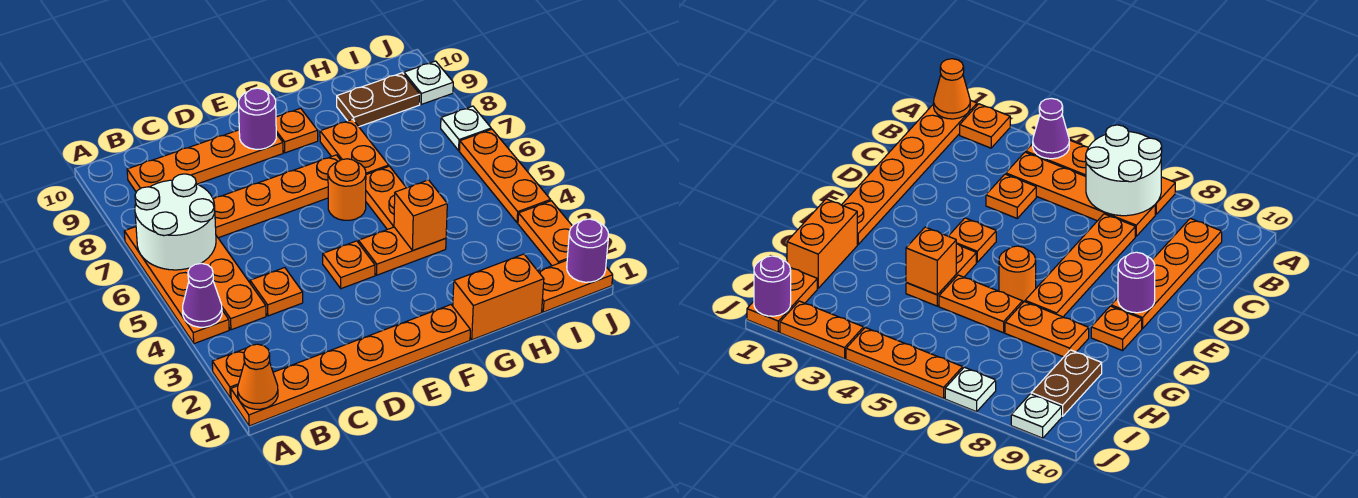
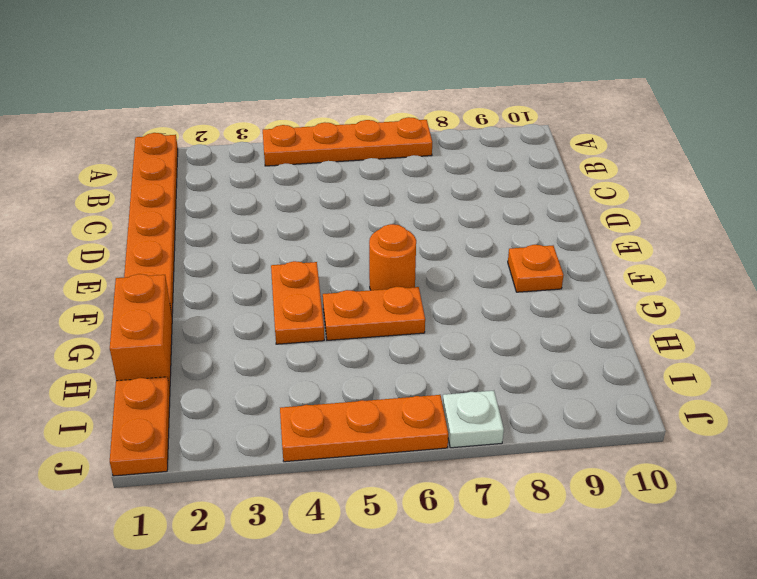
none -> orange plate A2 level 1
none -> orange plate B4:B7 level 1
none -> orange plate B9:E9 level 1

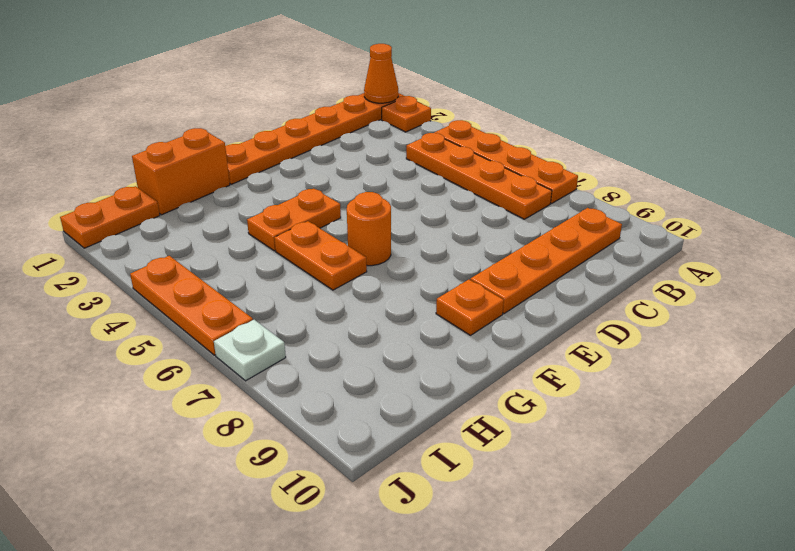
none -> orange plate C4 level 1
none -> orange plate C7:F7 level 1
none -> orange plate E4 level 1

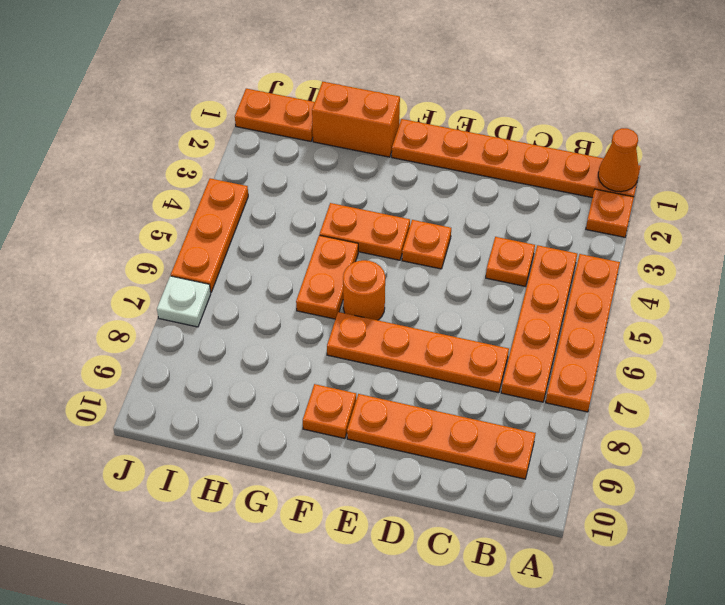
none -> orange plate G7:G8 level 1
none -> brown plate H9:I9 level 1
none -> orange plate J2:J3 level 1

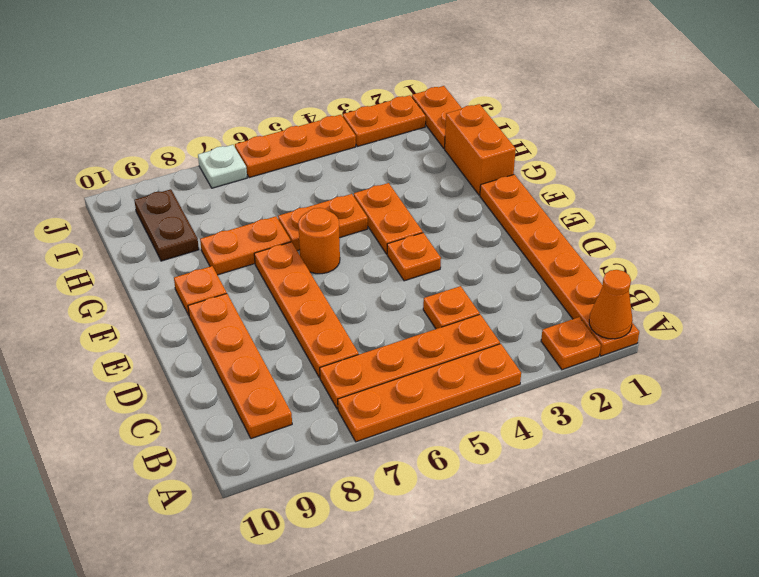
none -> white plate J9 level 1
none -> purple cone A4 level 2
none -> white round brick A6:B7 level 2

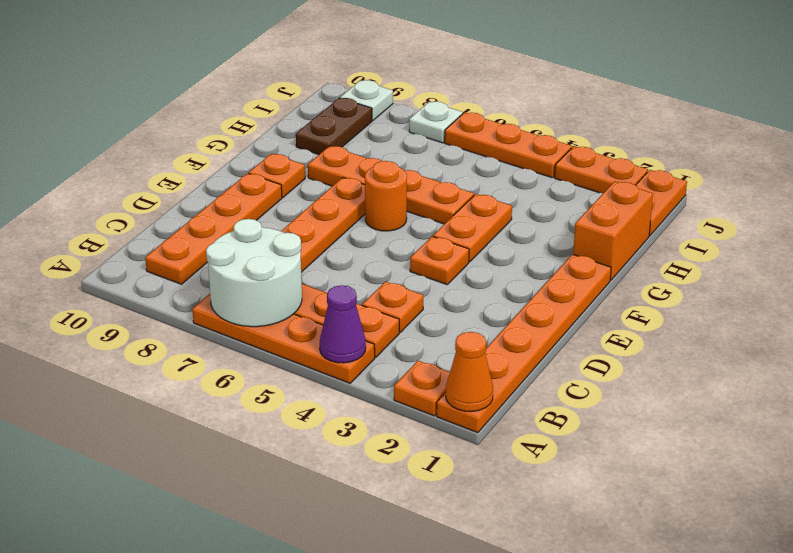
none -> purple round brick E9 level 2
none -> orange brick G4 level 2
none -> purple round brick J1 level 2

